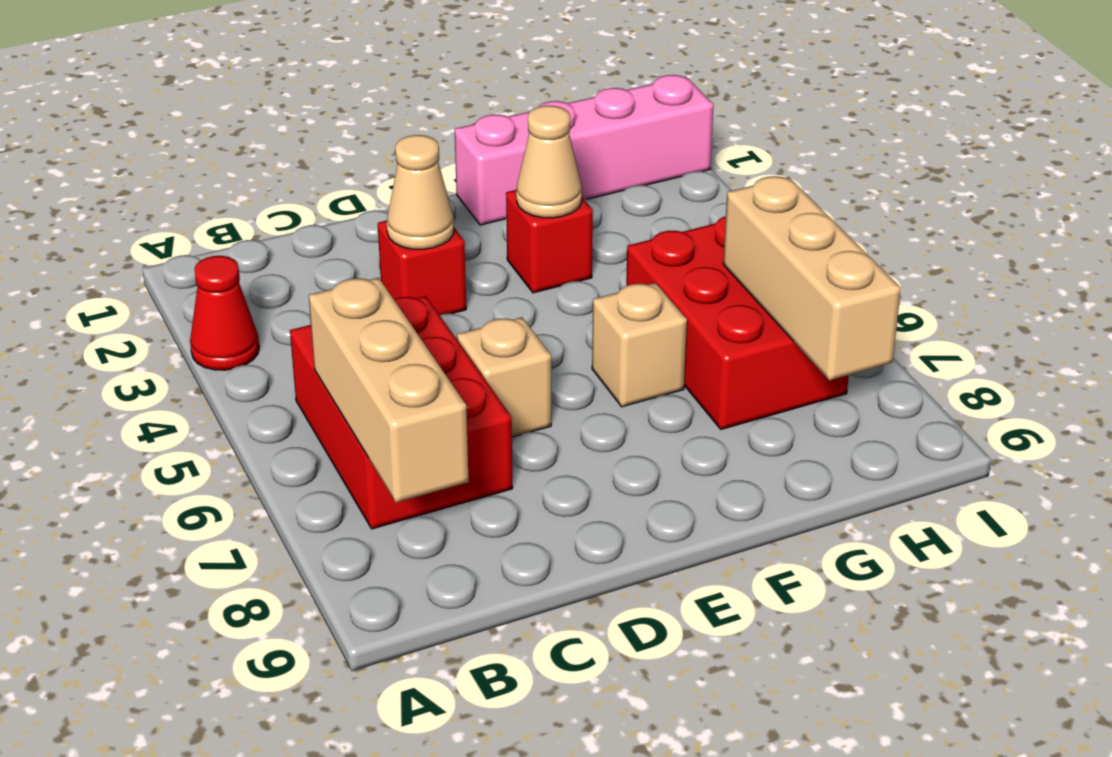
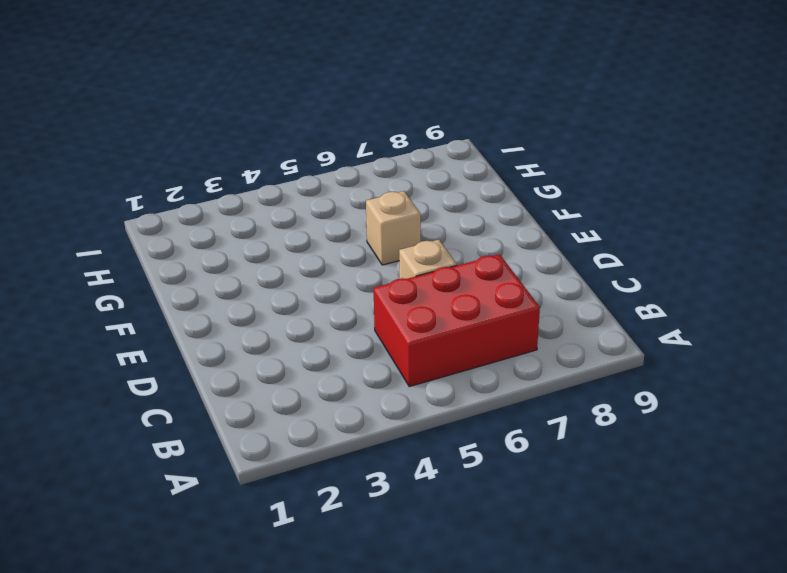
none -> red cone A3 level 1
none -> red brick D3 level 1
none -> pink brick F1:I1 level 1

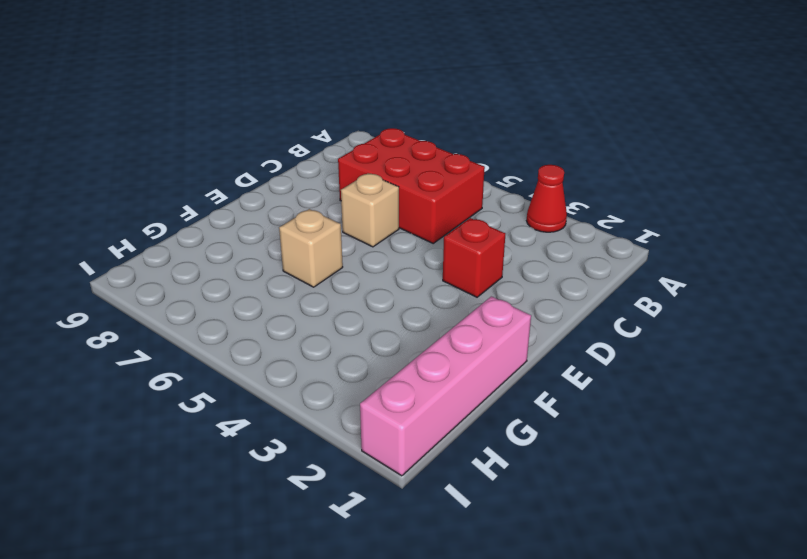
none -> red brick F3 level 1
none -> red brick G5:H7 level 1
none -> tan brick B6:B8 level 2

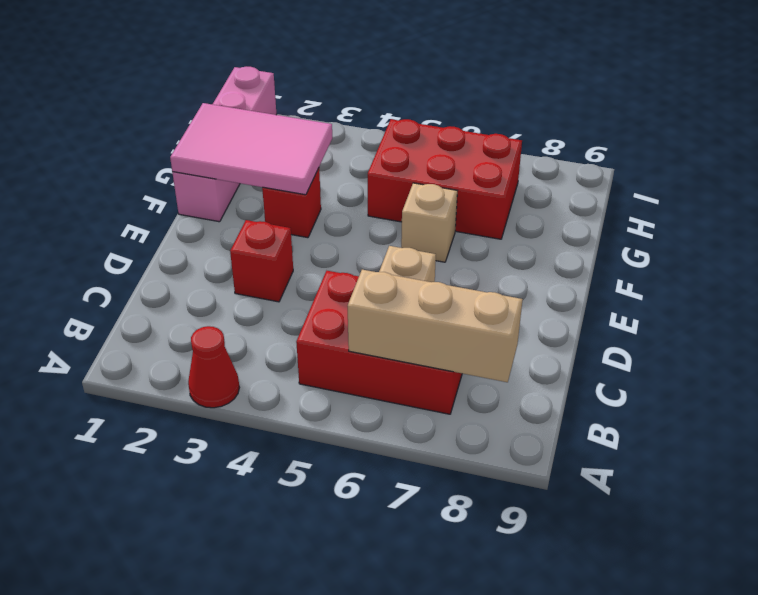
pink tile F1:G3 level 2 -> tan cone F3 level 2
none -> tan cone D3 level 2
none -> tan brick H6:H8 level 2

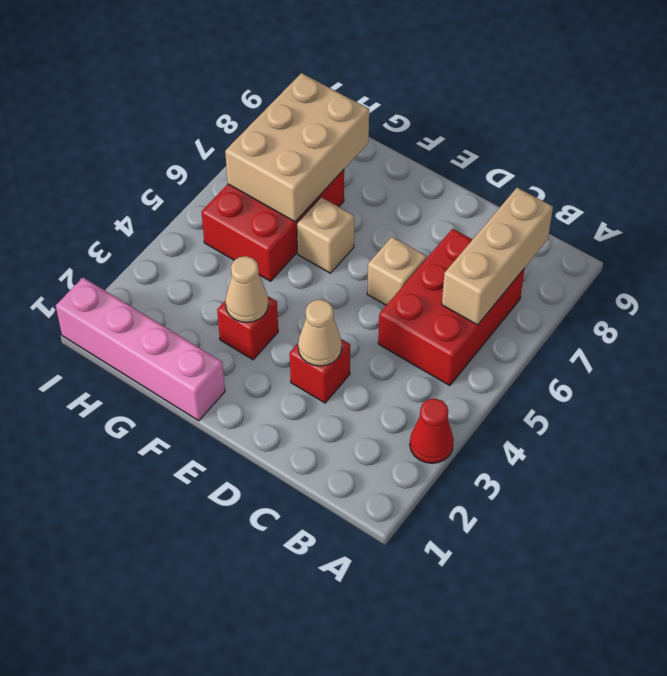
tan brick G6:H8 level 2 -> tan brick H6:H8 level 2

